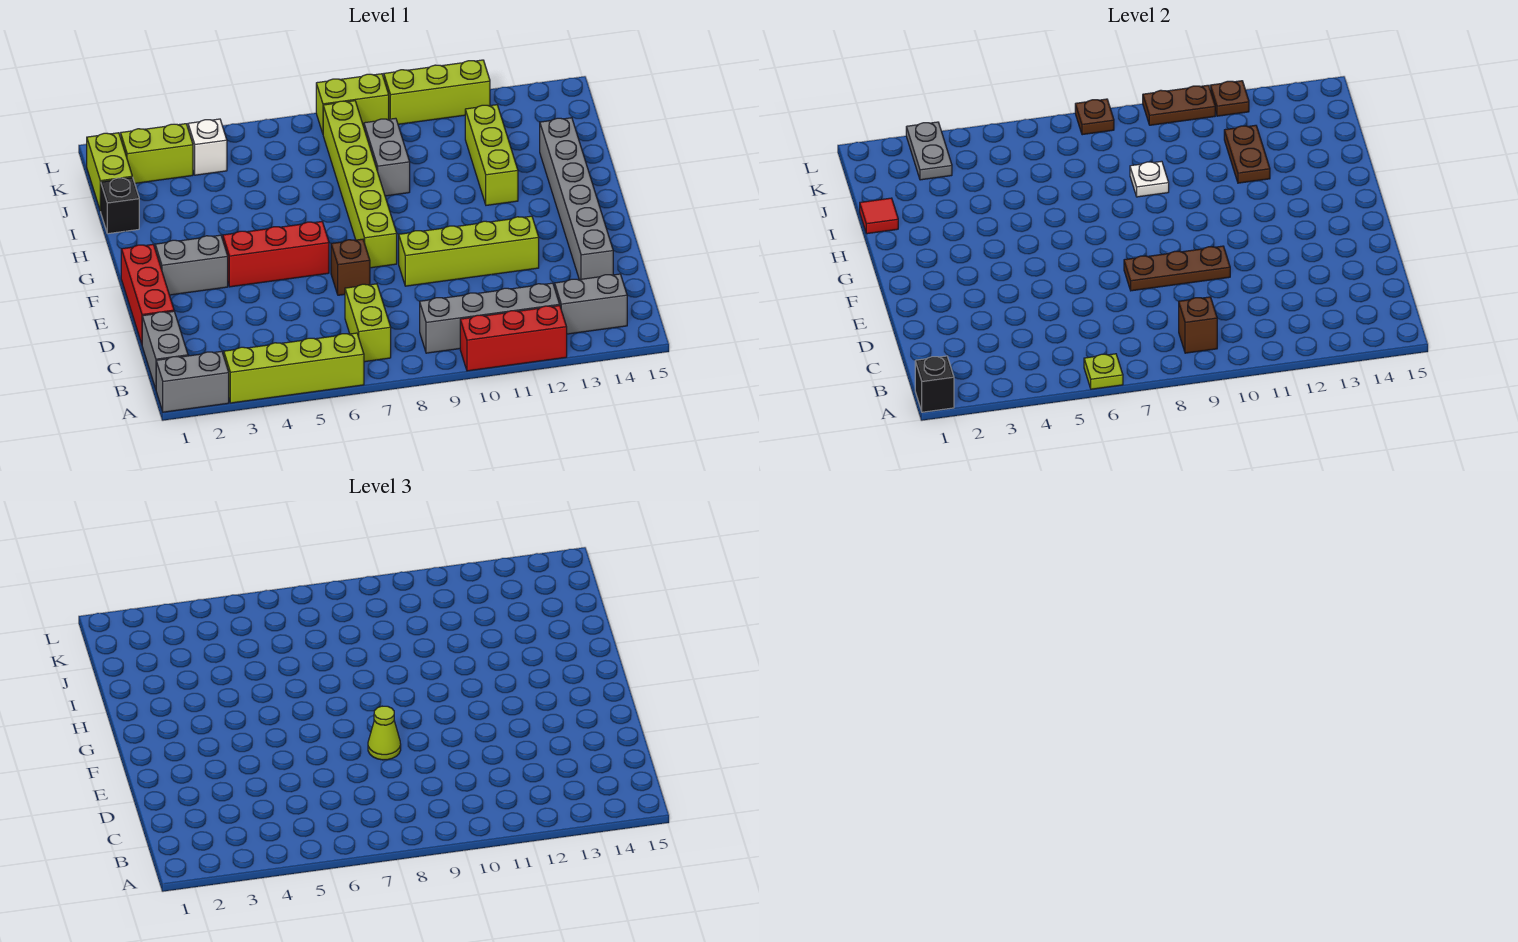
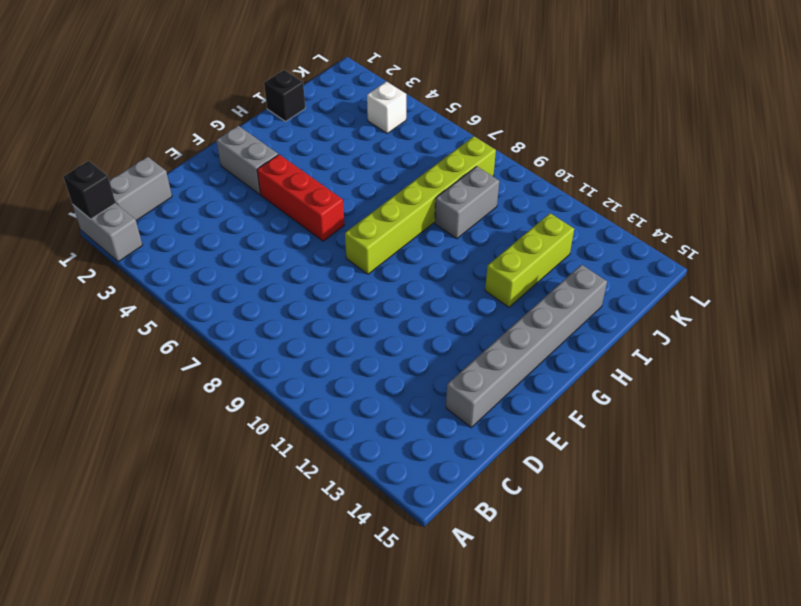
none -> lime brick A3:A6 level 1
none -> red brick A10:A12 level 1
none -> lime brick B7:C7 level 1
none -> grey brick B9:B12 level 1

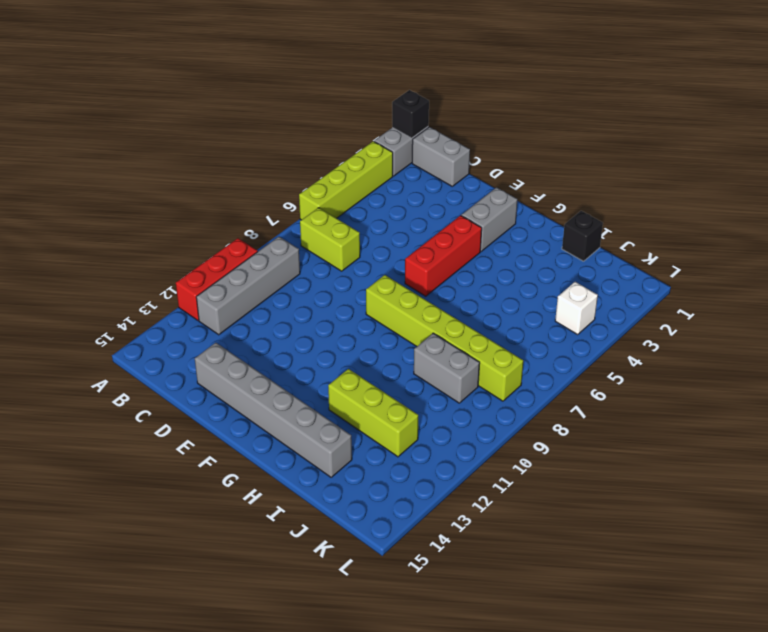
none -> grey brick B13:B14 level 1
none -> red brick D1:F1 level 1
none -> brown brick E7 level 1
none -> lime brick E9:E12 level 1

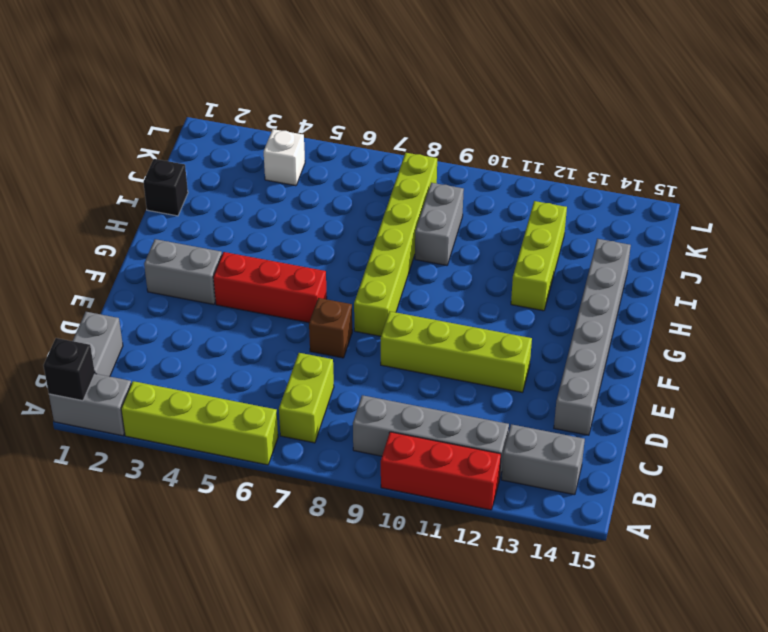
none -> red brick D1:F1 level 1
none -> lime brick J1:K1 level 1
none -> lime brick K2:K3 level 1
none -> lime brick L8:L9 level 1

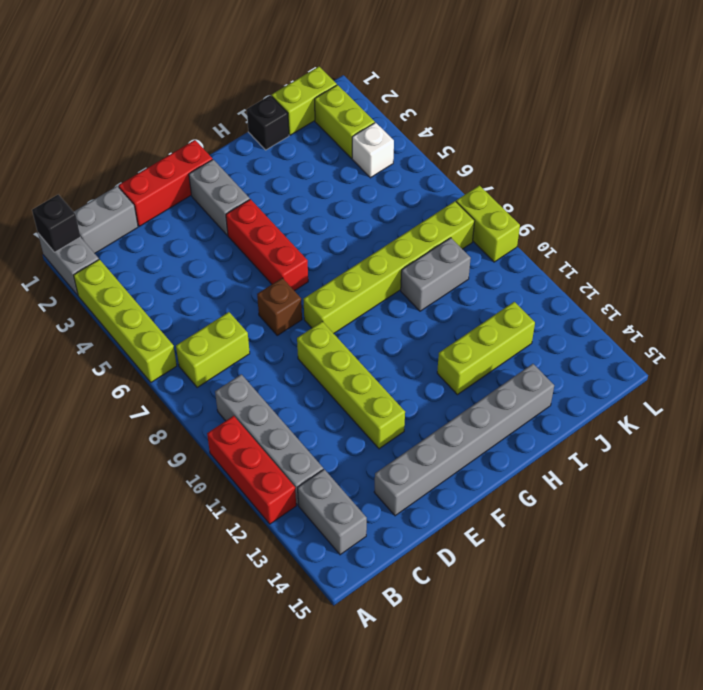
none -> lime brick L10:L12 level 1
none -> lime plate A6 level 2
none -> brown brick B9 level 2
none -> brown plate E8:E10 level 2

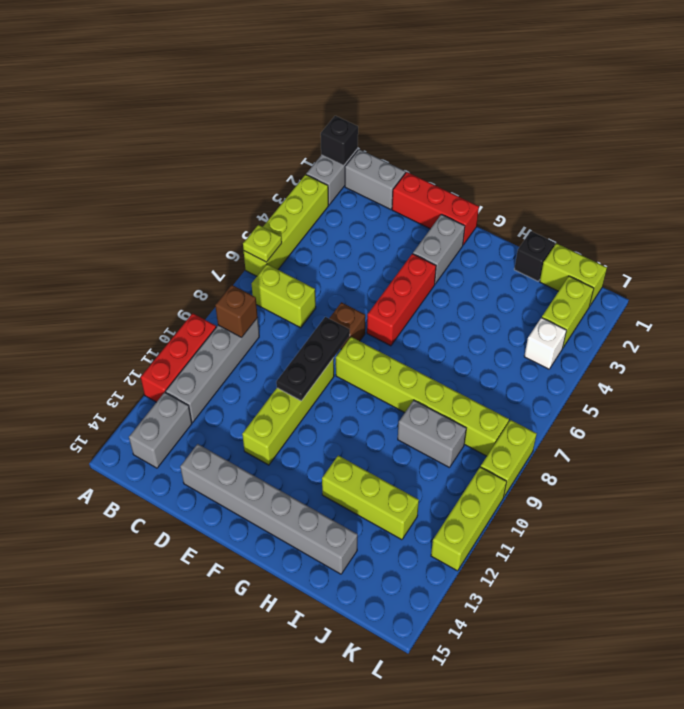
black plate E8:E10 level 2 -> brown plate E8:E10 level 2
none -> red tile I1 level 2
none -> white plate I9 level 2
none -> brown plate I12:J12 level 2
none -> grey plate K3:L3 level 2

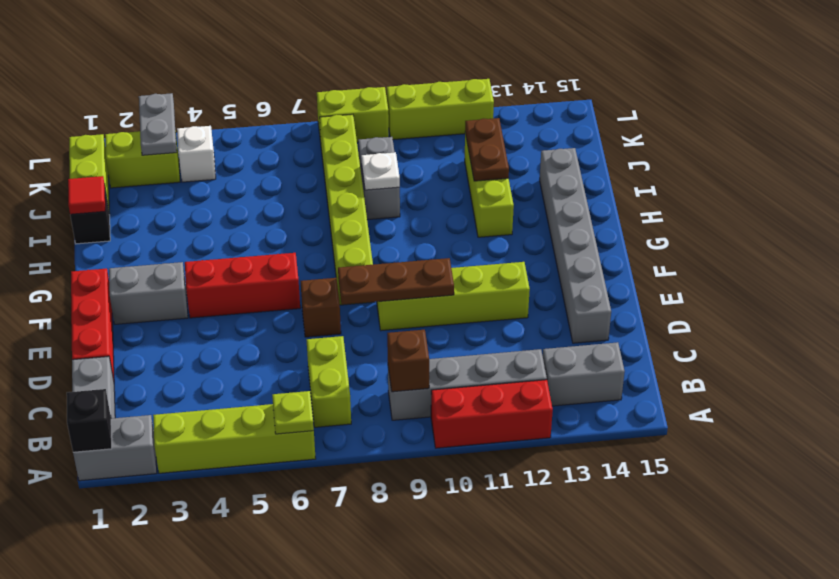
none -> brown plate L8 level 2
none -> brown plate L10:L11 level 2
none -> brown plate L12 level 2
none -> lime cone E8 level 3

